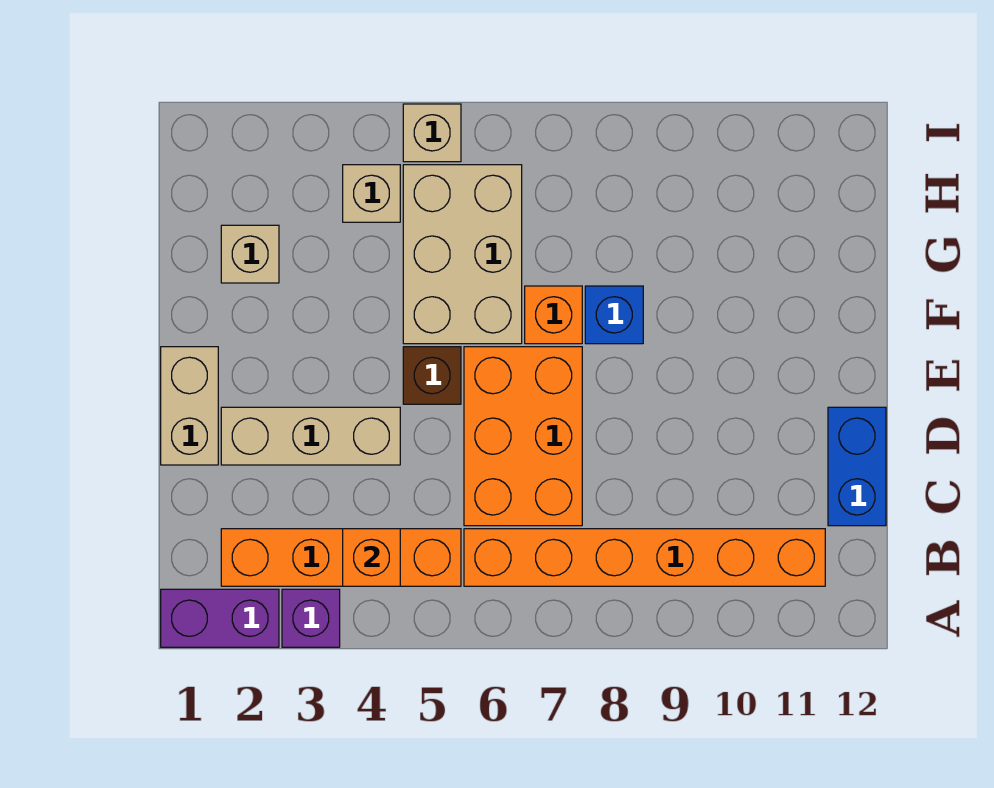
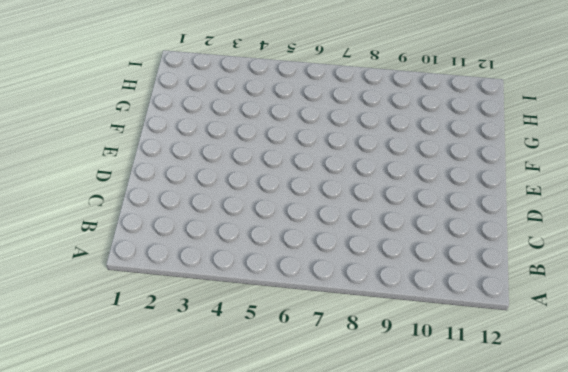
none -> purple brick A1:A2 level 1
none -> purple brick A3 level 1
none -> orange brick B2:B5 level 1

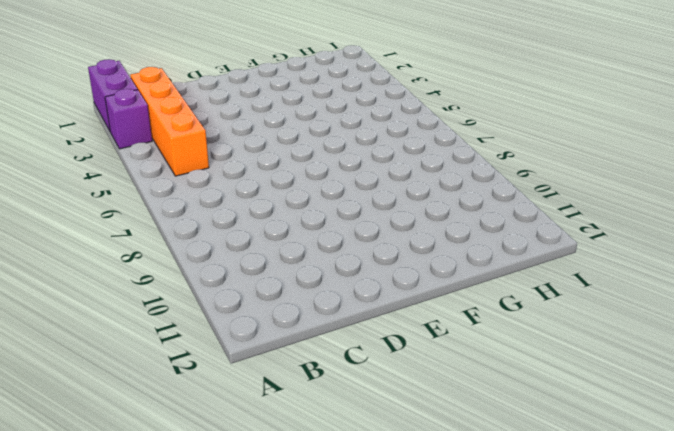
none -> orange brick B6:B11 level 1
none -> orange brick C6:E7 level 1
none -> blue brick C12:D12 level 1

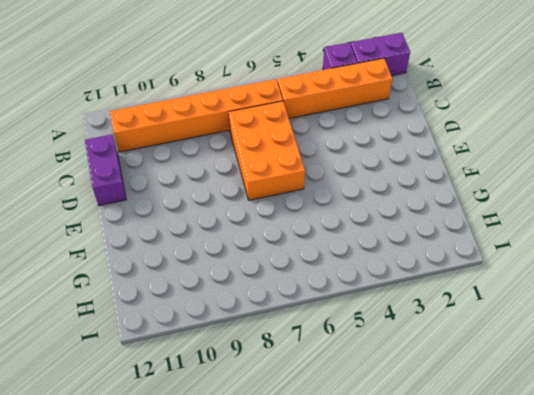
purple brick C12:D12 level 1 -> blue brick C12:D12 level 1
none -> tan brick D1:E1 level 1
none -> tan brick D2:D4 level 1
none -> brown brick E5 level 1

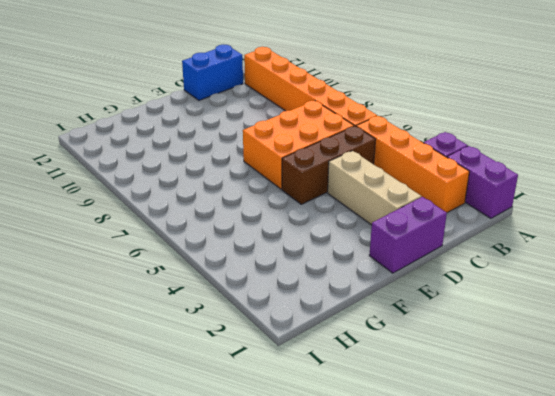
brown brick C5:E5 level 1 -> brown brick E5 level 1
purple brick D1:E1 level 1 -> tan brick D1:E1 level 1
none -> tan brick F5:H6 level 1
none -> orange brick F7 level 1
none -> blue brick F8 level 1

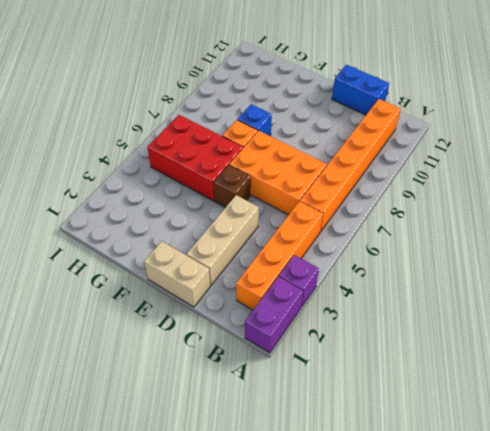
red brick F5:H6 level 1 -> tan brick F5:H6 level 1
none -> tan brick G2 level 1
none -> tan brick H4 level 1
none -> tan brick I5 level 1

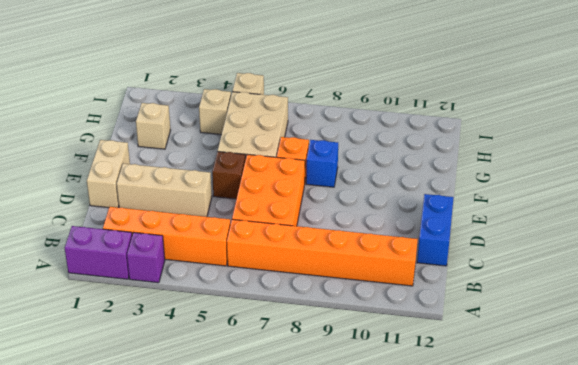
none -> orange brick B4 level 2

